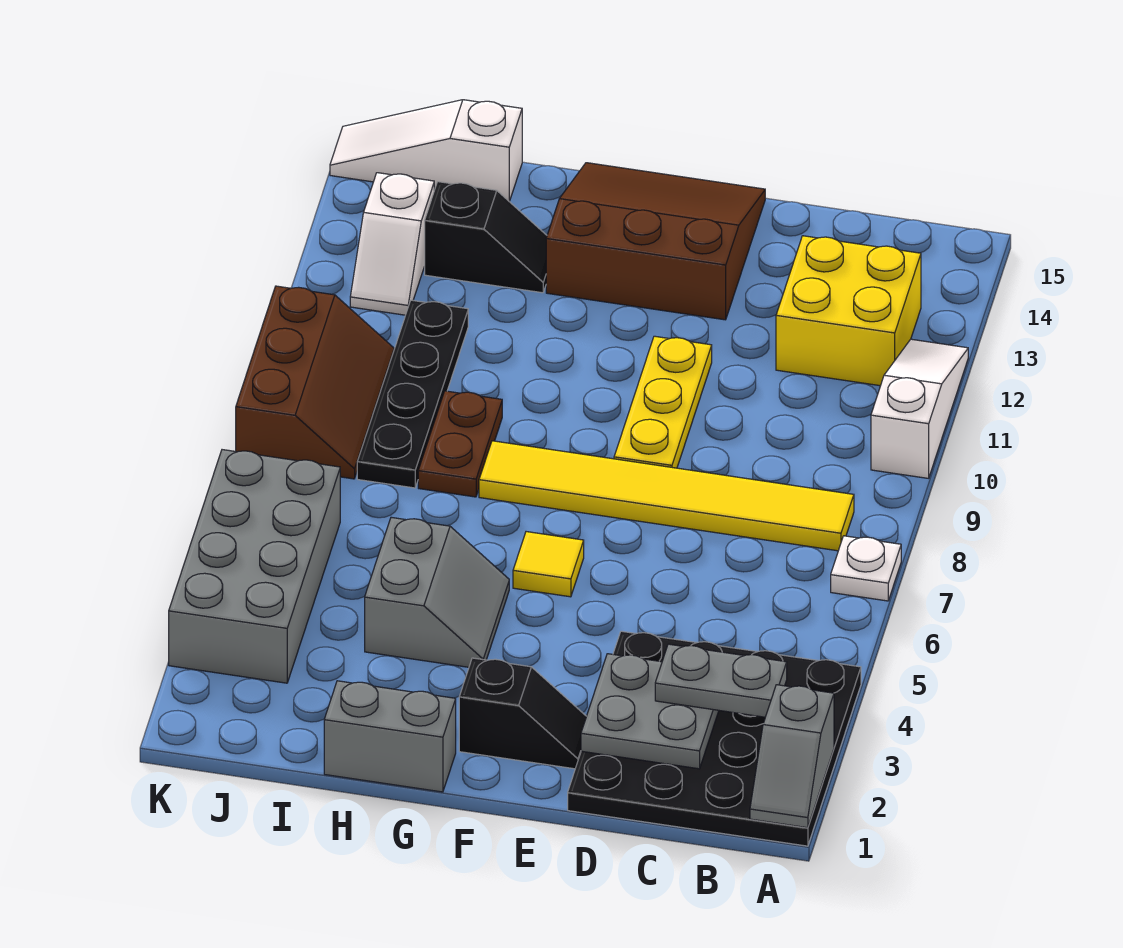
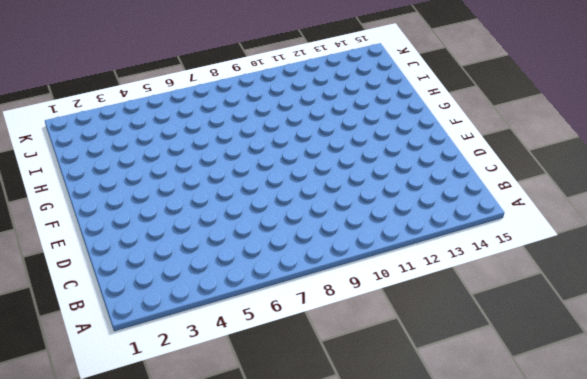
none -> black plate A1:D4 level 1
none -> white plate A7 level 1
none -> white slope A10:A12 level 1 top 10

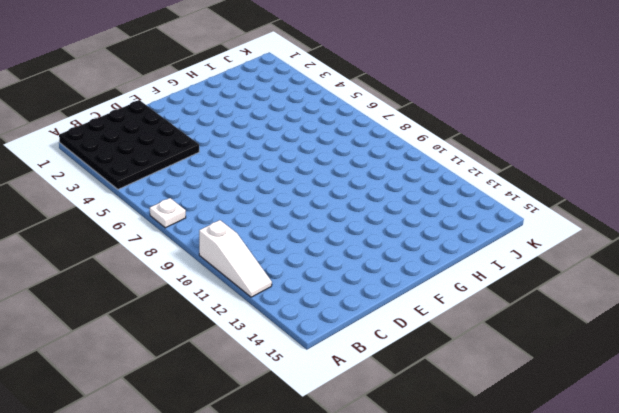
none -> yellow tile B8:G8 level 1
none -> yellow brick B12:C13 level 1
none -> black slope E2:F2 level 1 top F

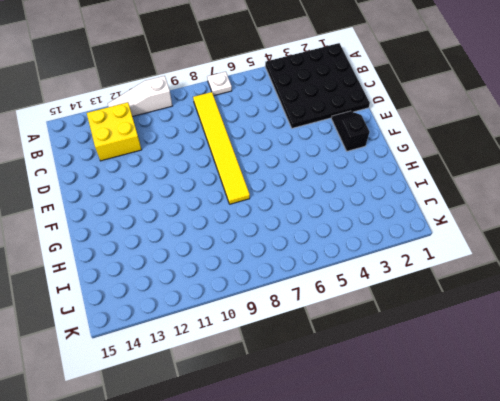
none -> yellow plate E9:E11 level 1
none -> brown slope E13:G15 level 1 top 13
none -> yellow tile F6 level 1

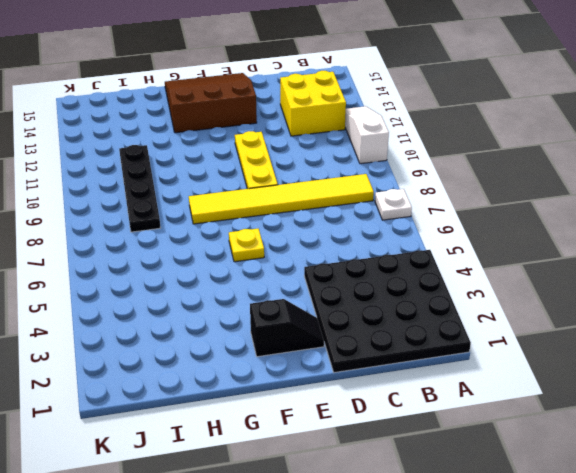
yellow plate F6 level 1 -> yellow tile F6 level 1
none -> grey brick G1:H1 level 1
none -> grey slope G4:H5 level 1 top H
none -> brown plate H8:H9 level 1

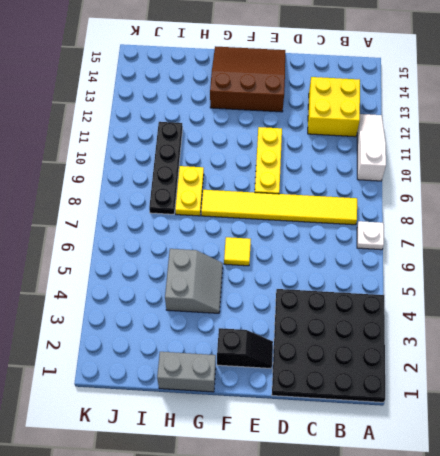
yellow plate H8:H9 level 1 -> brown plate H8:H9 level 1
none -> black slope H13:I13 level 1 top I
none -> white slope I15:K15 level 1 top I
none -> grey brick J3:K6 level 1

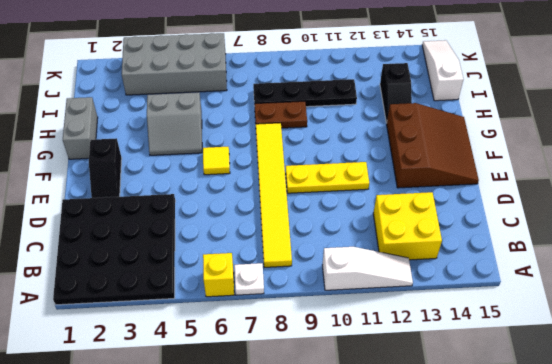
yellow brick A6 level 1 -> none
none -> brown slope J8:K10 level 1 top K
none -> white slope J12:J13 level 1 top 13
none -> grey slope A1:A2 level 2 top 2

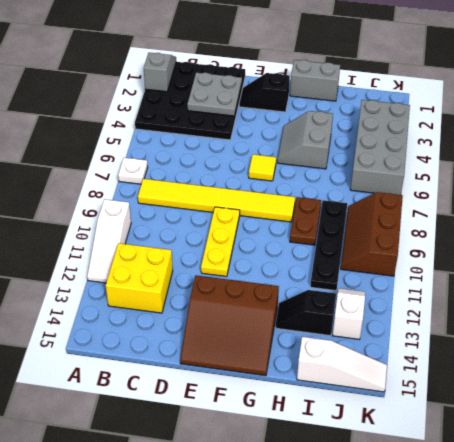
none -> grey plate B3:C3 level 3

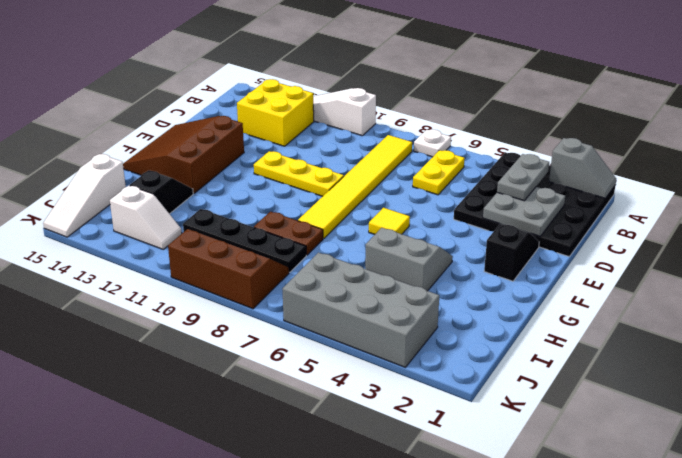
yellow plate B6:C6 level 1 -> none
none -> grey brick G1:H1 level 1

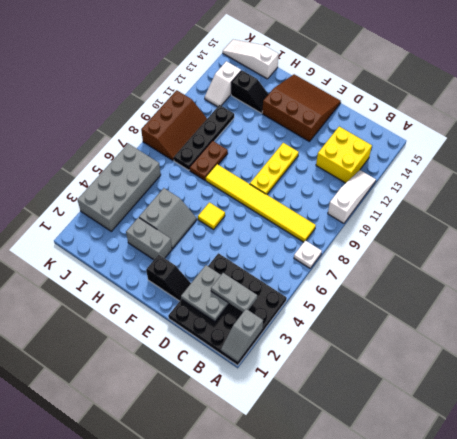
grey brick G3:H3 level 1 -> grey brick G1:H1 level 1

